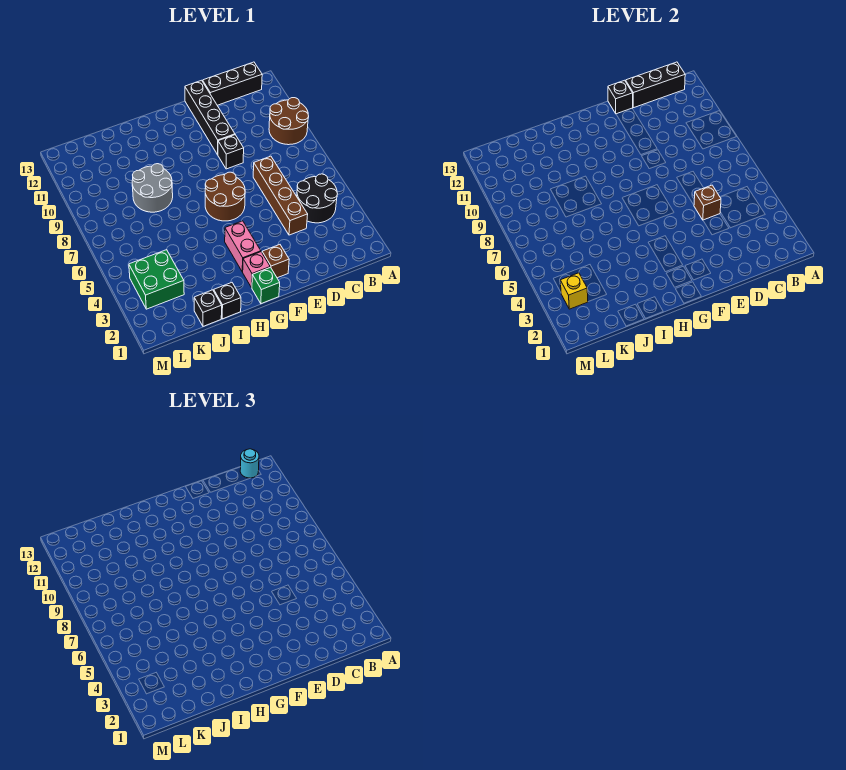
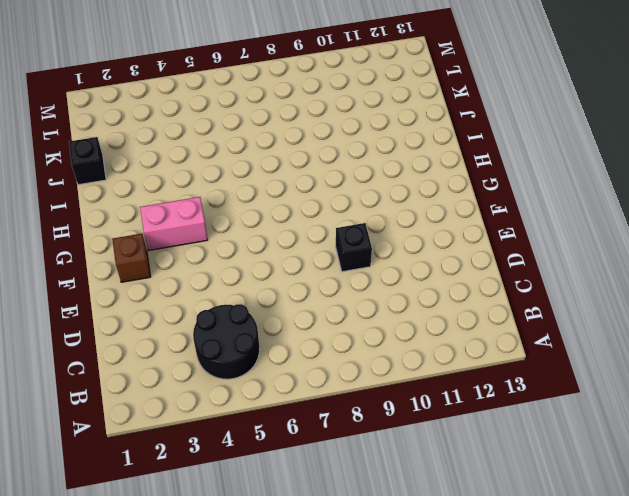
none -> brown round brick A9:B10 level 1
none -> black brick B13:D13 level 1
none -> brown brick D4:D7 level 1

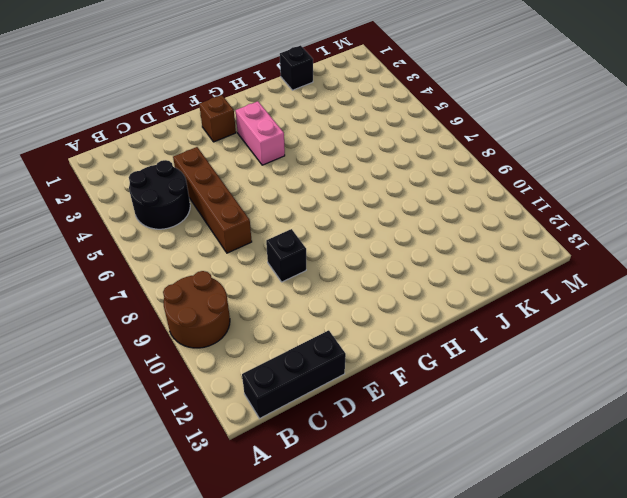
none -> black brick E10:E13 level 1
none -> brown round brick F6:G7 level 1
none -> green brick G1 level 1

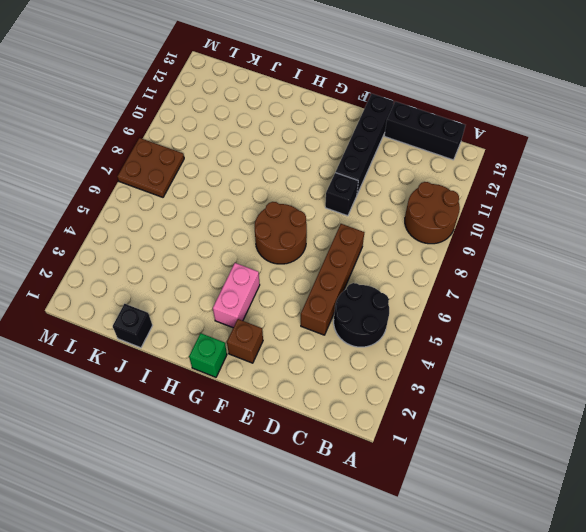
brown plate L7:M8 level 1 -> none
none -> pink brick G2 level 1
none -> black brick I1 level 1
none -> grey round brick I8:J9 level 1

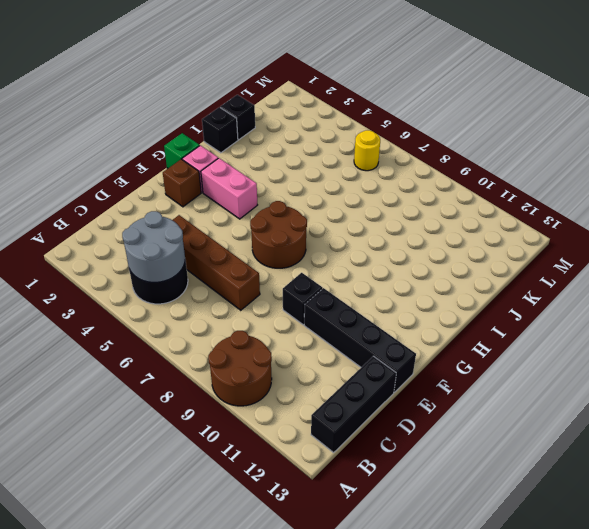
grey round brick B4:C5 level 2 -> grey round brick I8:J9 level 1
yellow round brick L6 level 1 -> none
none -> green brick K3:L4 level 1
none -> black brick B13:D13 level 2
none -> brown brick D5 level 2

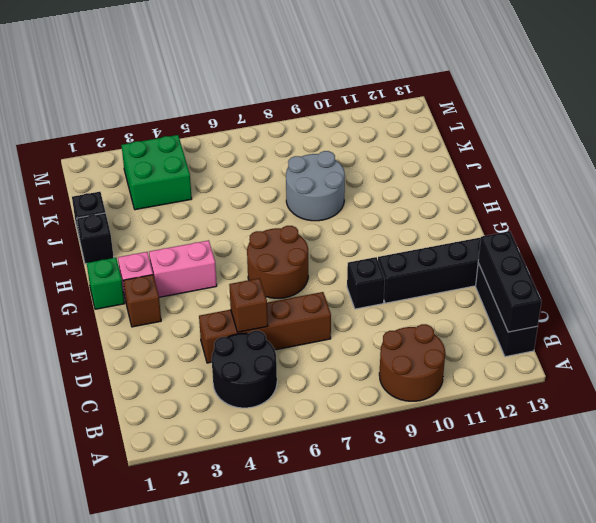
none -> black brick E13 level 2
none -> yellow brick L3 level 2
none -> cyan round brick B13 level 3

